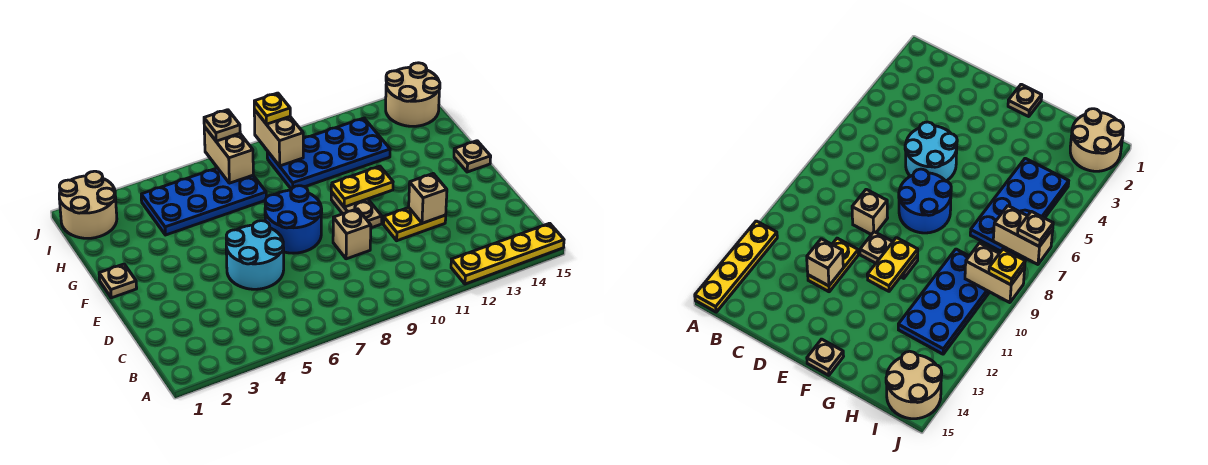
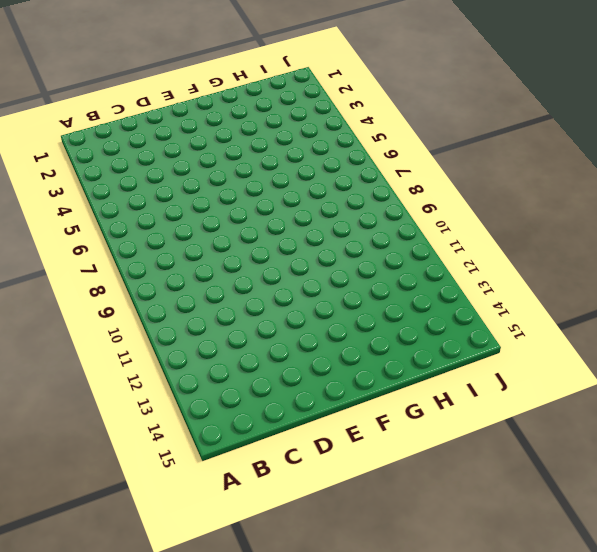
none -> yellow plate A12:A15 level 1
none -> cyan round brick D5:E6 level 1
none -> tan brick D9 level 1

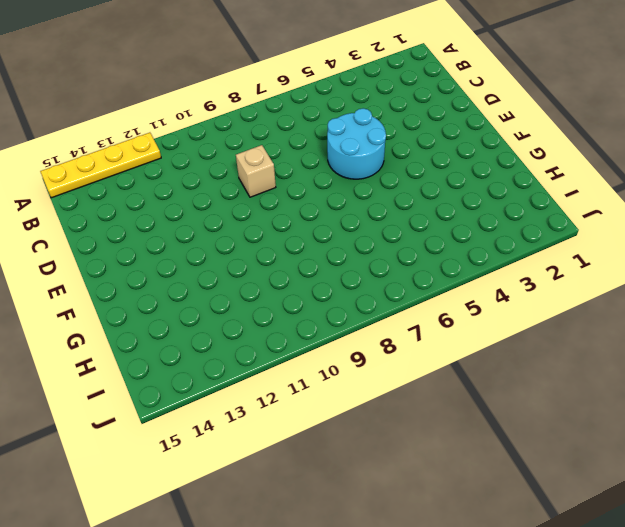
none -> yellow plate D11:D12 level 1
none -> blue round brick E7:F8 level 1
none -> tan plate E10:F10 level 1

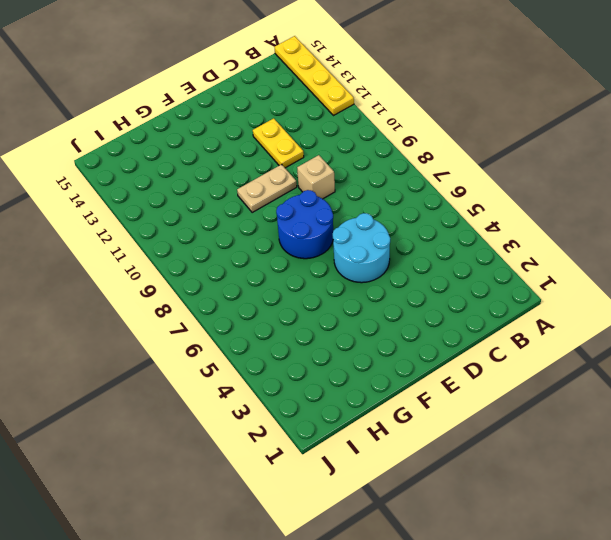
none -> tan plate F1 level 1
none -> tan plate F15 level 1
none -> blue plate H4:I7 level 1

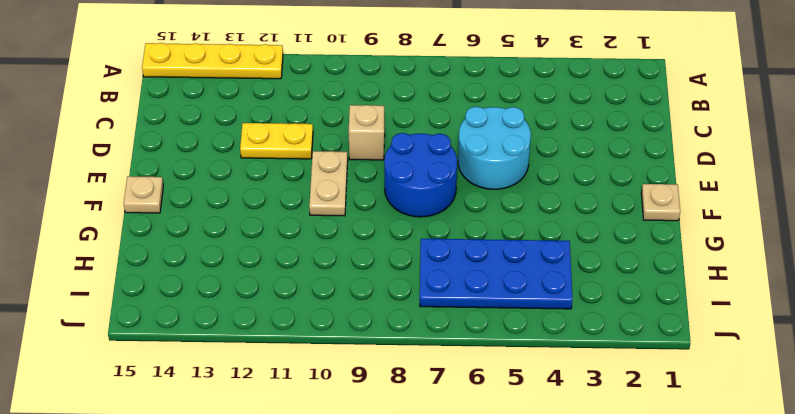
none -> blue plate H9:I12 level 1
none -> tan round brick I1:J2 level 1
none -> tan round brick I14:J15 level 1

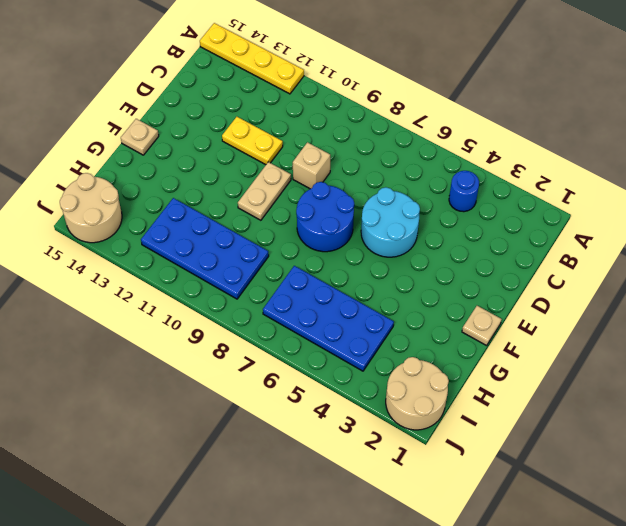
blue round brick B4 level 1 -> none
none -> tan brick D12 level 2
none -> yellow plate F10:F11 level 2
none -> tan brick I7:J7 level 2

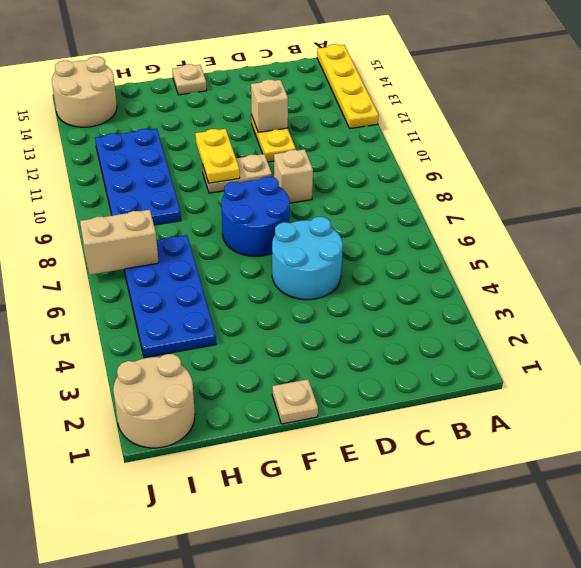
none -> tan brick I9:J9 level 2
none -> tan plate J7 level 3
none -> yellow plate J9 level 3

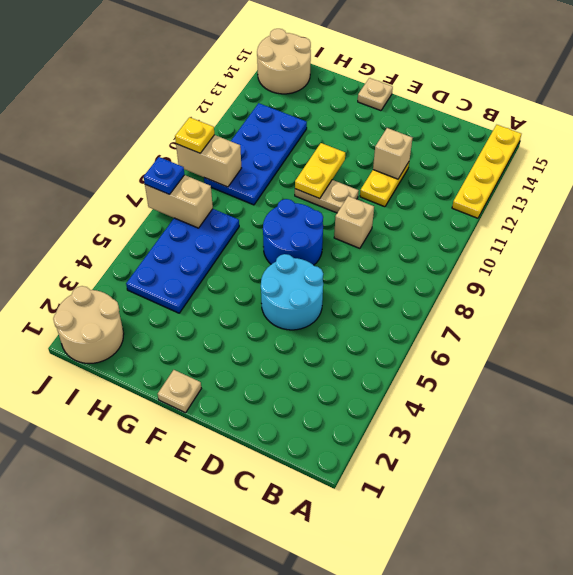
blue plate J7 level 3 -> tan plate J7 level 3

